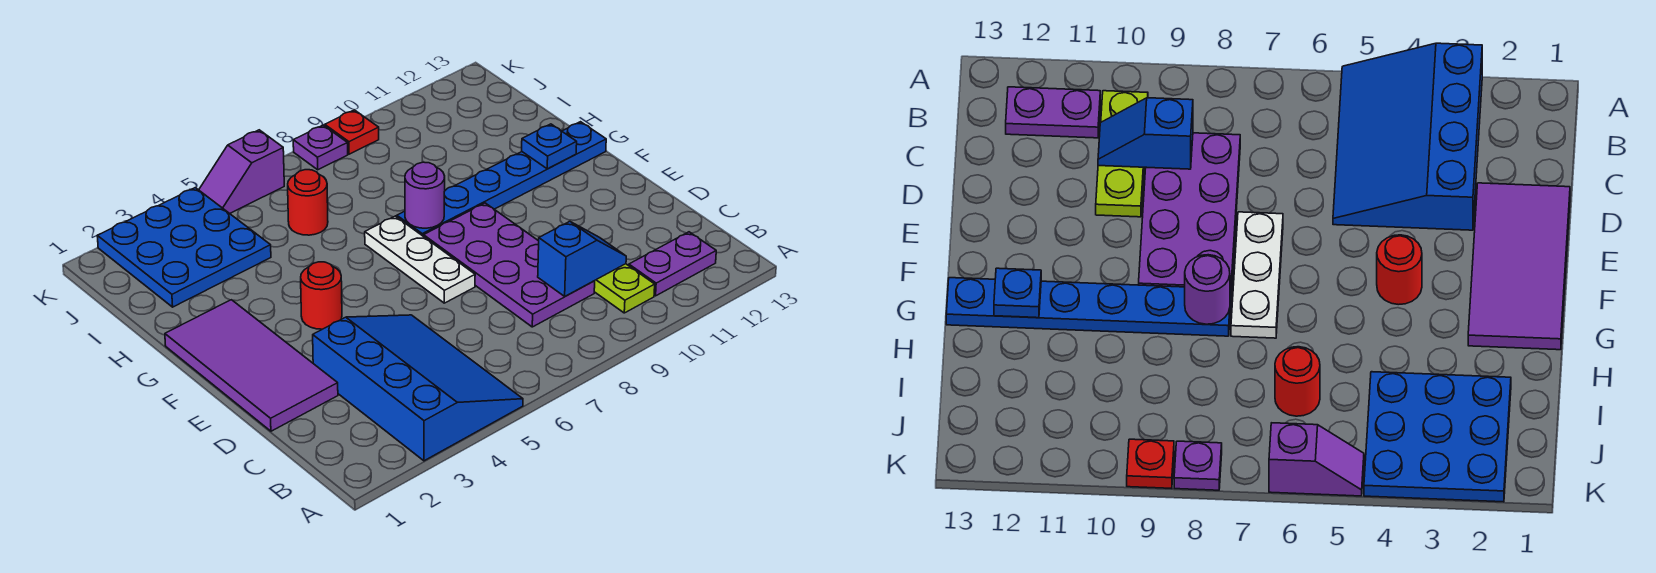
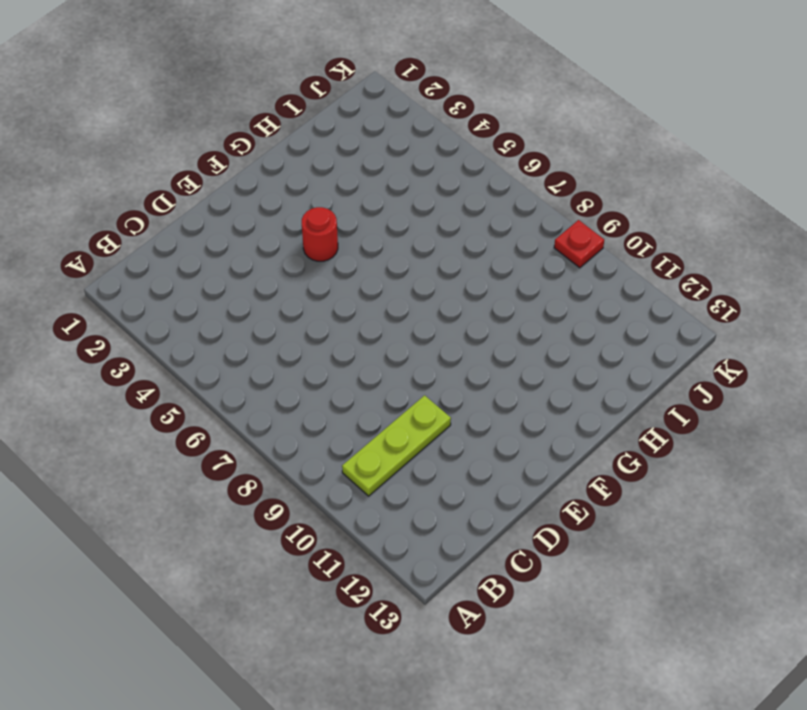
none -> blue slope A3:D5 level 1 top 3
none -> purple plate B11:B12 level 1
none -> purple plate C8:F9 level 1

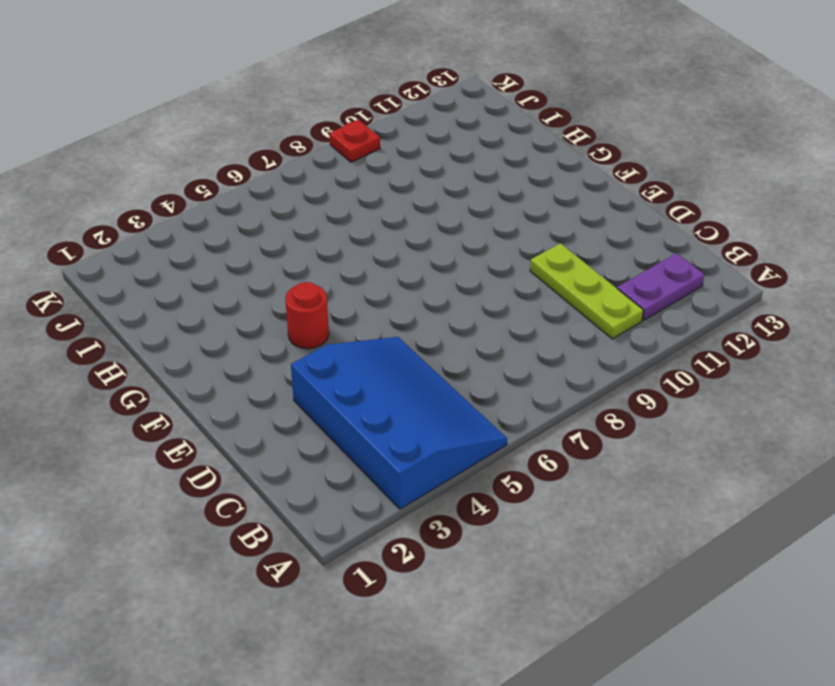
none -> purple plate C8:F9 level 1
none -> purple tile D1:G2 level 1
none -> white plate E7:G7 level 1

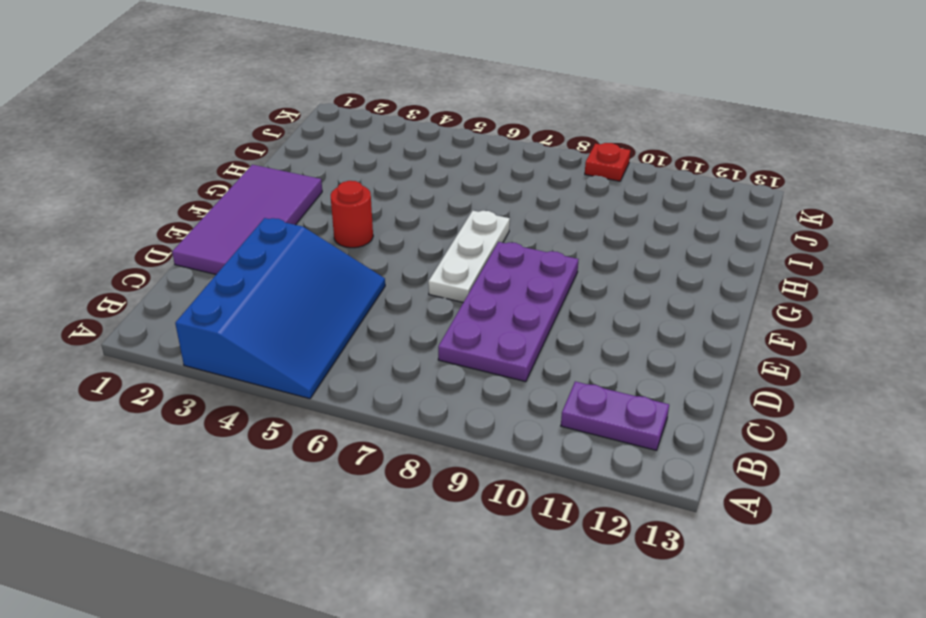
none -> lime plate B10:D10 level 1
none -> blue plate G8:G13 level 1
none -> blue plate I2:K4 level 1

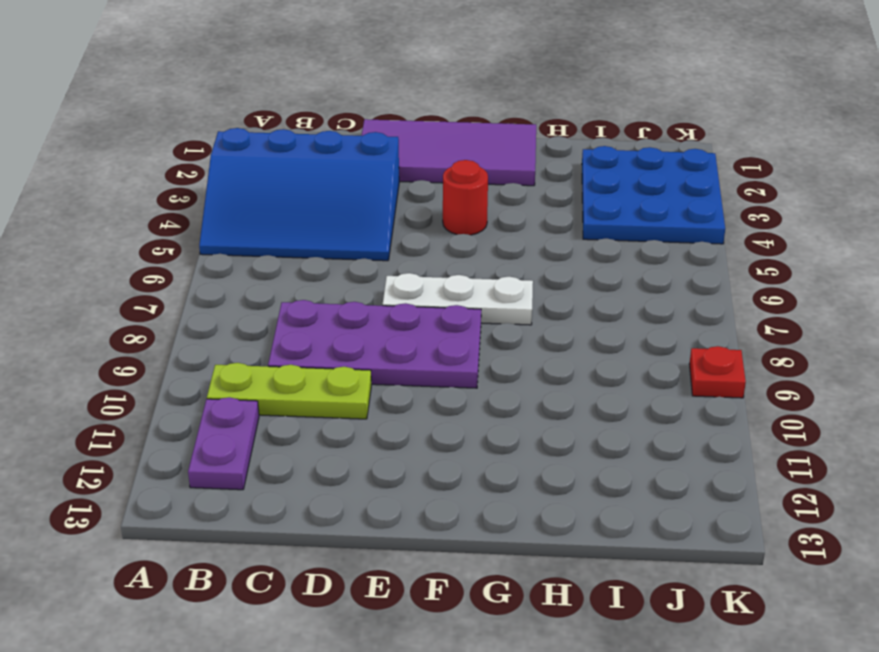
none -> blue plate G8:G13 level 1
none -> red round brick I6 level 1
none -> purple slope K5:K6 level 1 top 6

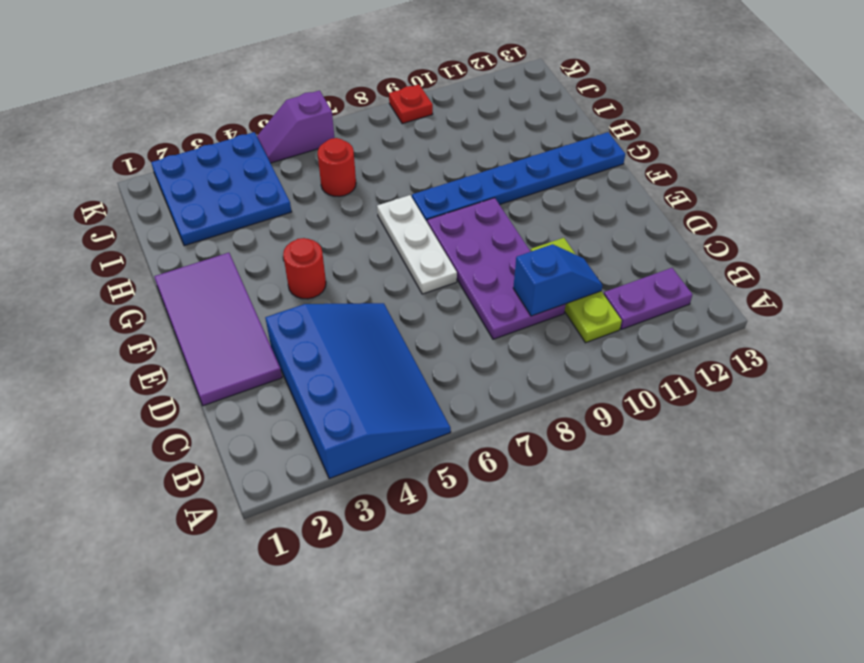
none -> purple plate K8 level 1
none -> purple round brick G8 level 2
none -> blue plate G12 level 2

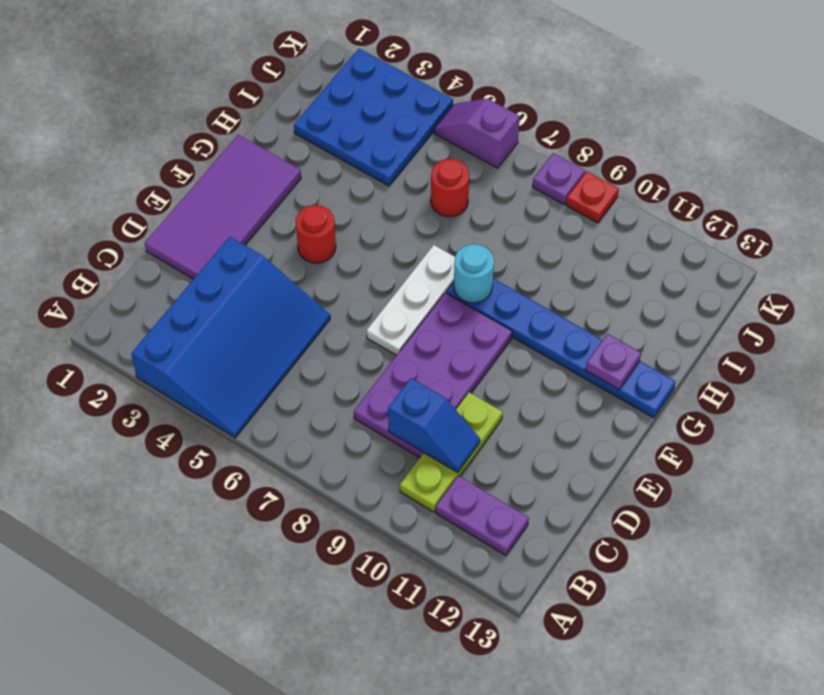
cyan round brick G8 level 2 -> purple round brick G8 level 2
purple plate G12 level 2 -> blue plate G12 level 2

